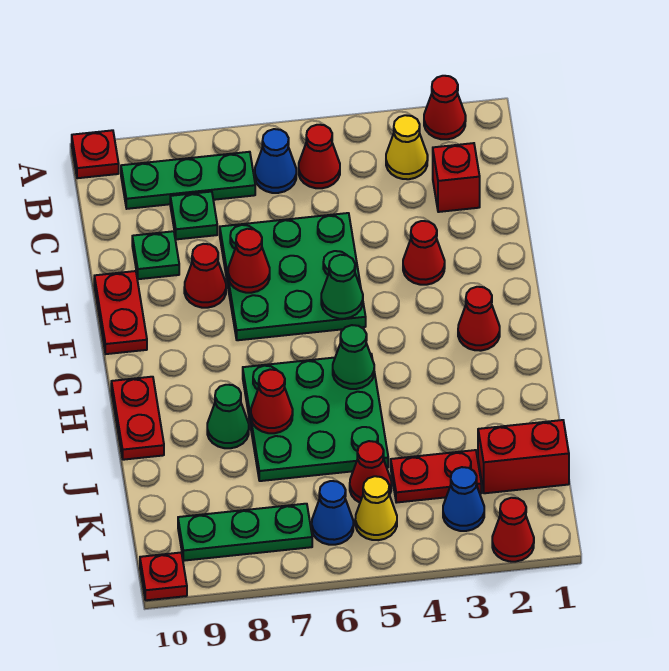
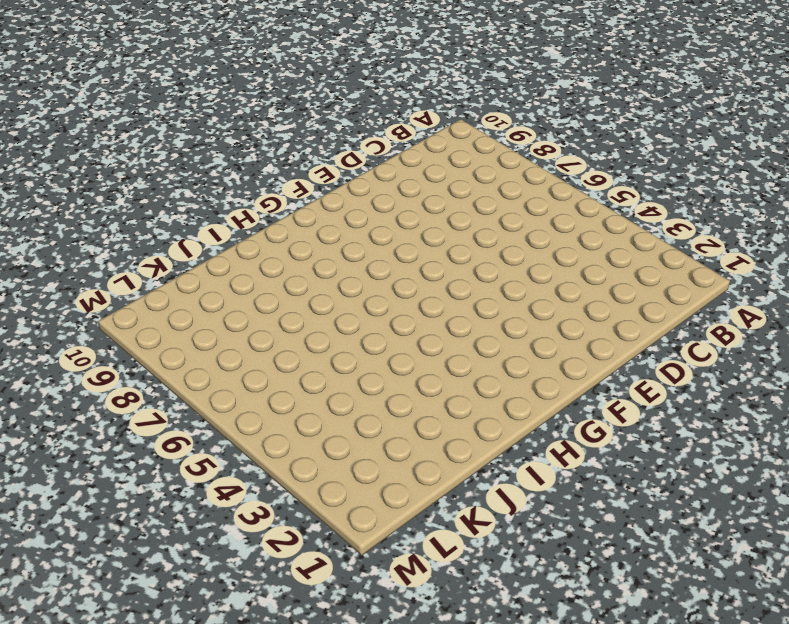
none -> red cone A2 level 1
none -> red plate A10 level 1
none -> yellow cone B3 level 1
none -> red cone B5 level 1

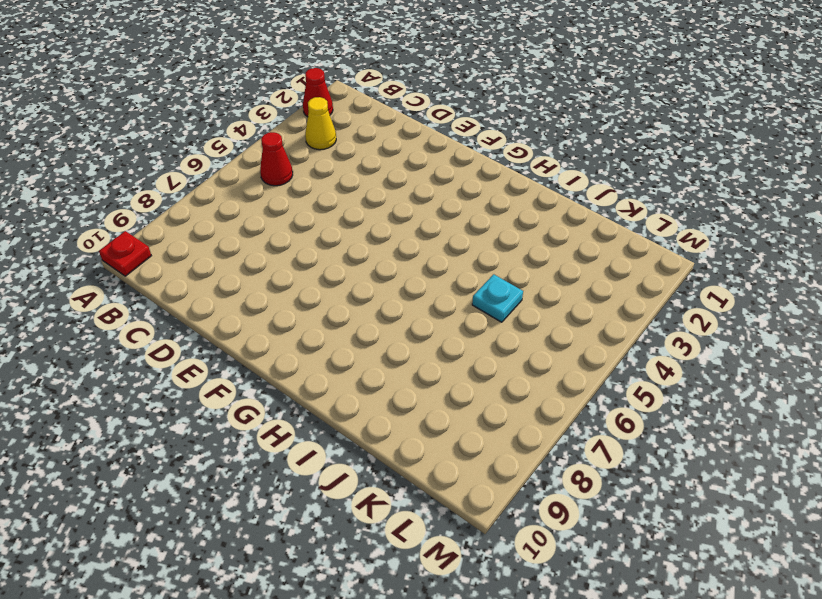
cyan plate J5 level 1 -> green plate H5:J7 level 1
none -> blue cone B6 level 1
none -> green plate B7:B9 level 1
none -> red brick C2 level 1
none -> green plate C8 level 1

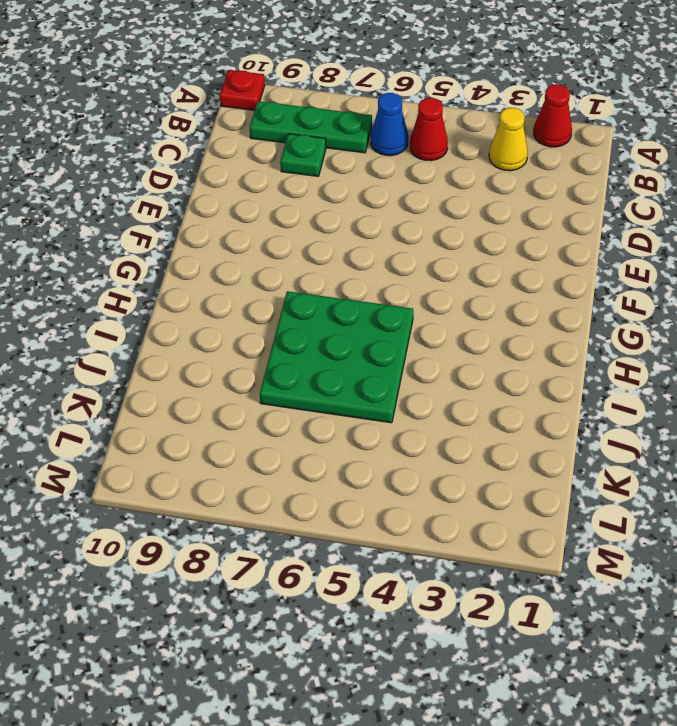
none -> red brick C2 level 1
none -> green plate D5:F7 level 1
none -> green plate D9 level 1
none -> red cone E3 level 1

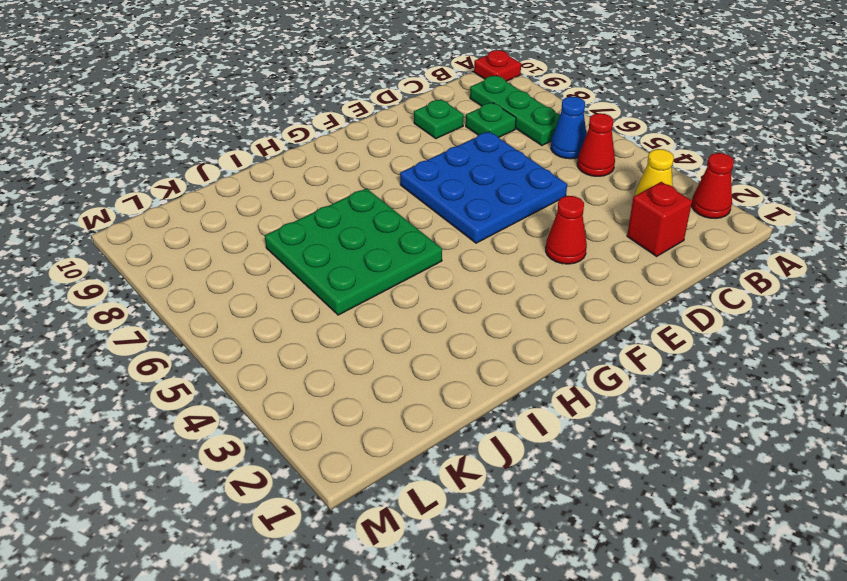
blue plate D5:F7 level 1 -> green plate D5:F7 level 1
none -> red cone E8 level 1
none -> red plate E10:F10 level 1
none -> red cone G2 level 1
none -> red plate H10:I10 level 1

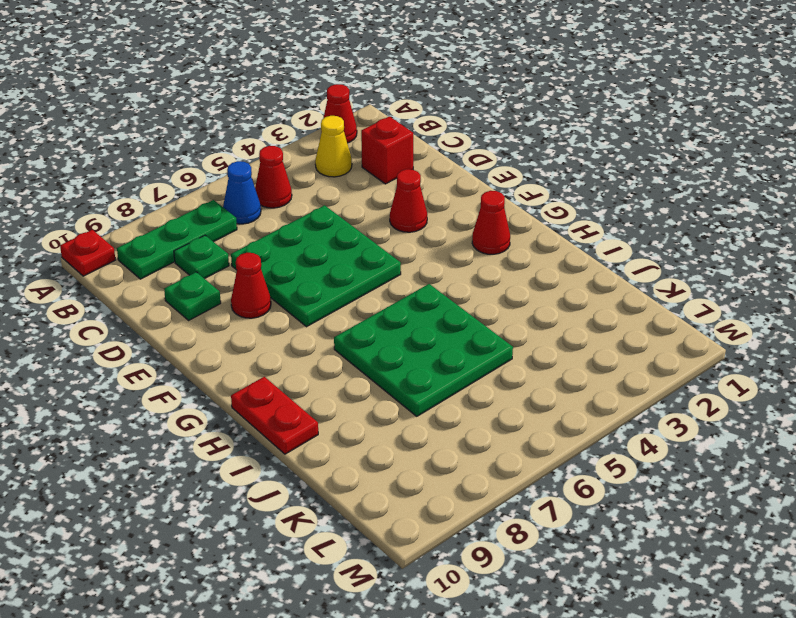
none -> red plate E10:F10 level 1
none -> green cone I8 level 1
none -> red brick K1:K2 level 1
none -> red plate K3:K4 level 1

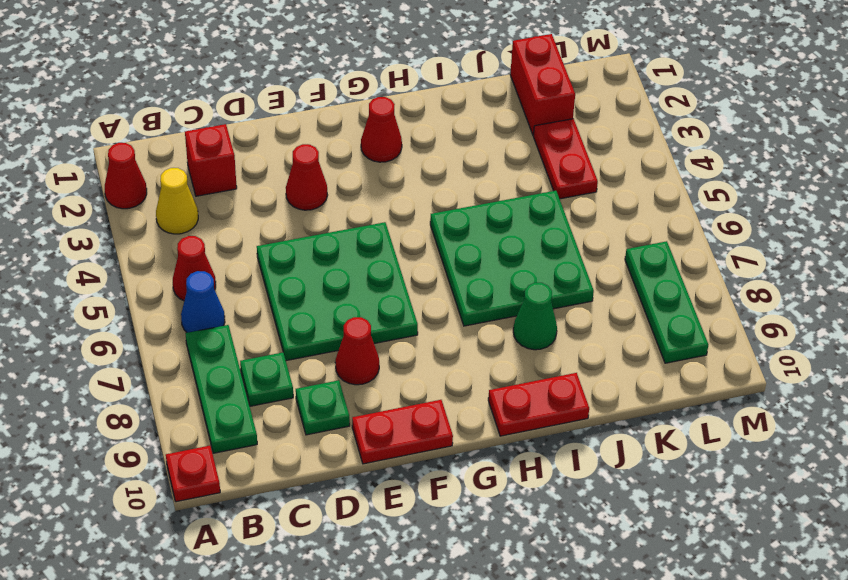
none -> red cone K5 level 1
none -> blue cone L3 level 1
none -> yellow cone L5 level 1
none -> blue cone L6 level 1

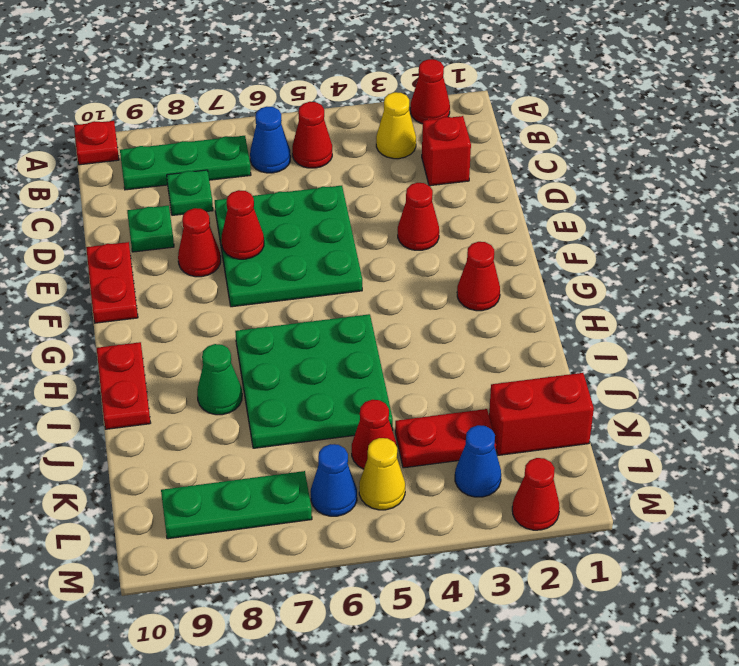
none -> red plate M10 level 1
none -> green cone F5 level 2
none -> green cone H5 level 2
none -> red cone I7 level 2

